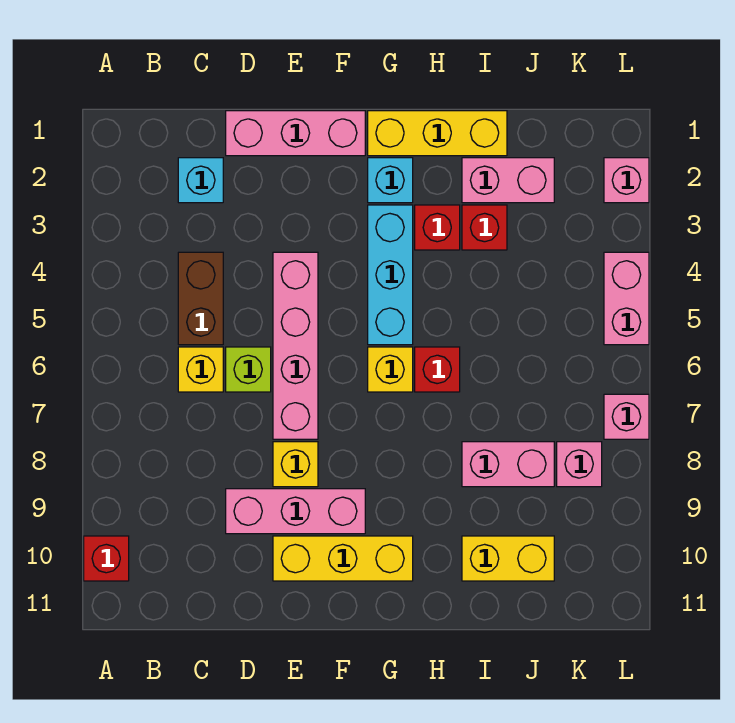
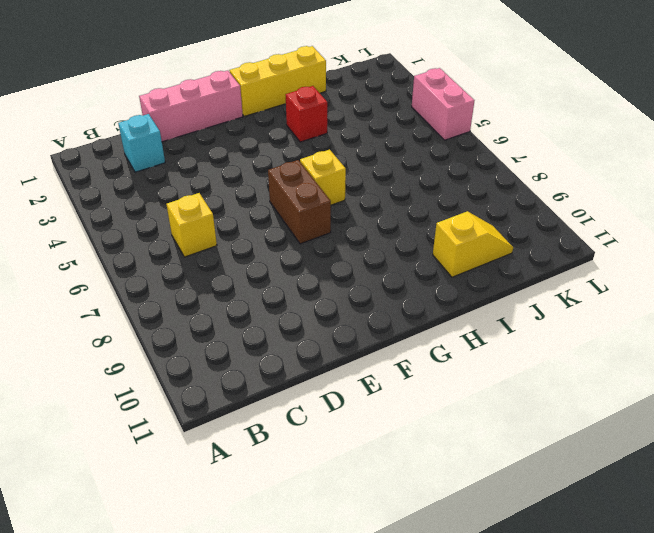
brown brick F6:F7 level 1 -> brown brick C4:C5 level 1
yellow slope I10:J10 level 1 top I -> yellow brick I10:J10 level 1
none -> red brick A10 level 1
none -> lime brick D6 level 1
none -> pink brick D9:F9 level 1

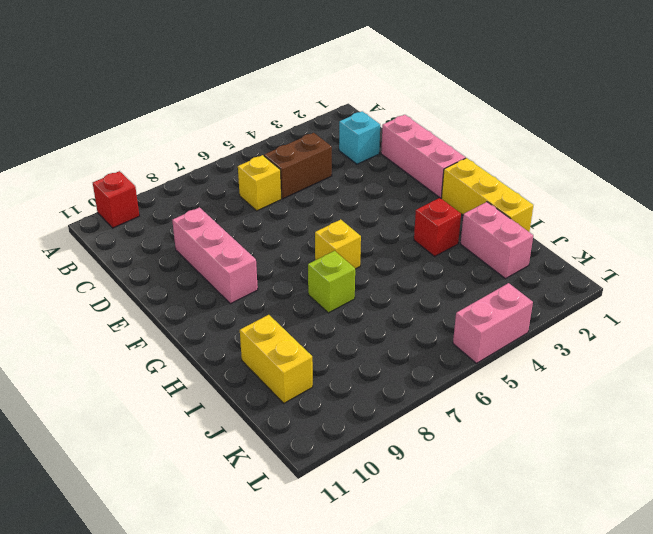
lime brick H7 level 1 -> lime brick D6 level 1
none -> pink brick E4:E7 level 1
none -> yellow brick E8 level 1
none -> yellow brick E10:G10 level 1

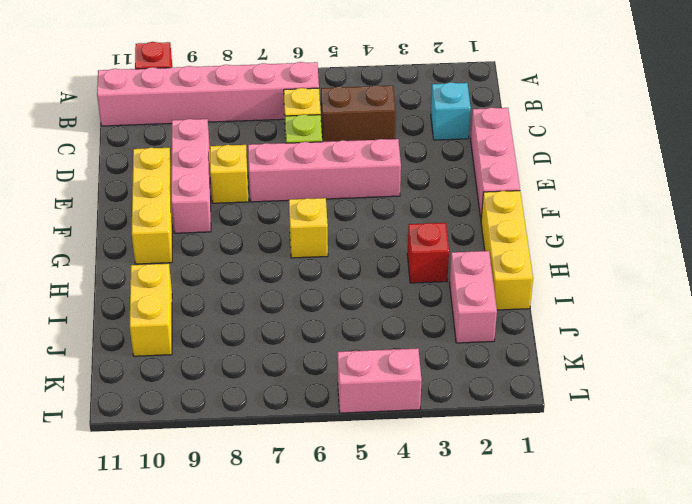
pink brick B6:B11 level 1 -> none
none -> cyan brick G2 level 1
none -> cyan brick G3:G5 level 1
none -> red brick H6 level 1

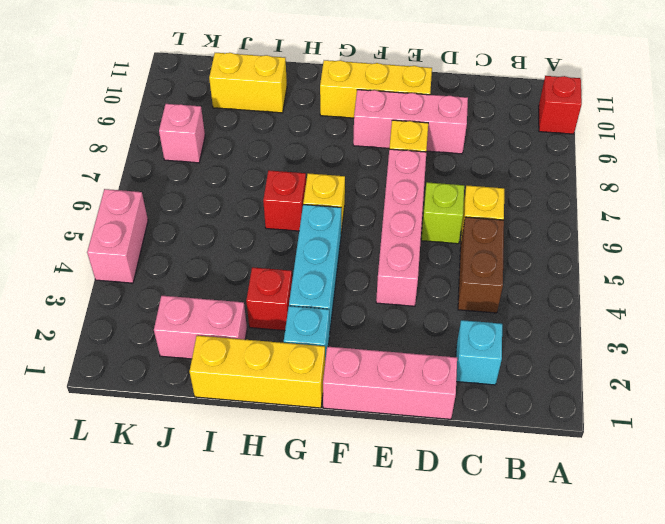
none -> red brick I3 level 1
none -> pink brick I8:J8 level 1
none -> pink brick L2 level 1

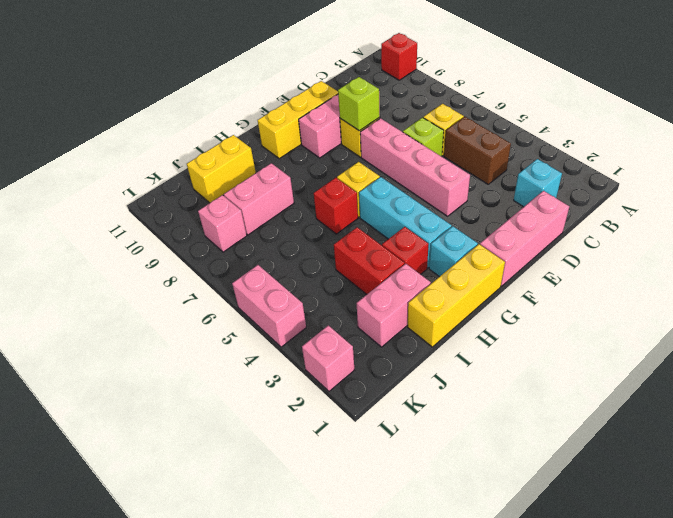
lime brick E8 level 2 -> none
red brick I3:I4 level 1 -> red brick I3 level 1
none -> pink brick L7 level 1

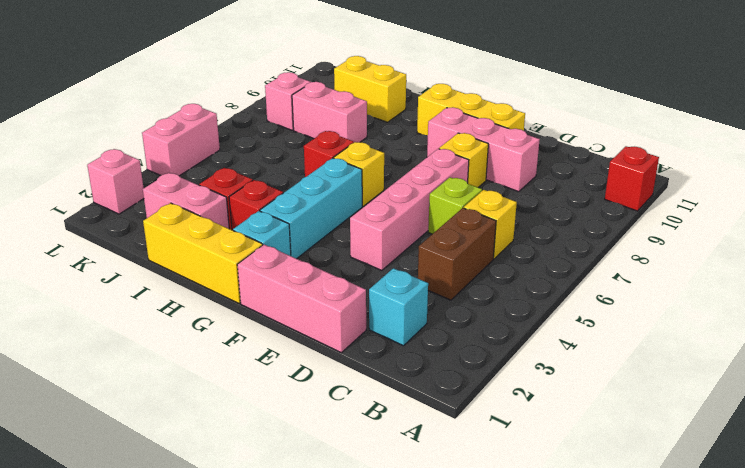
none -> pink brick L7 level 1

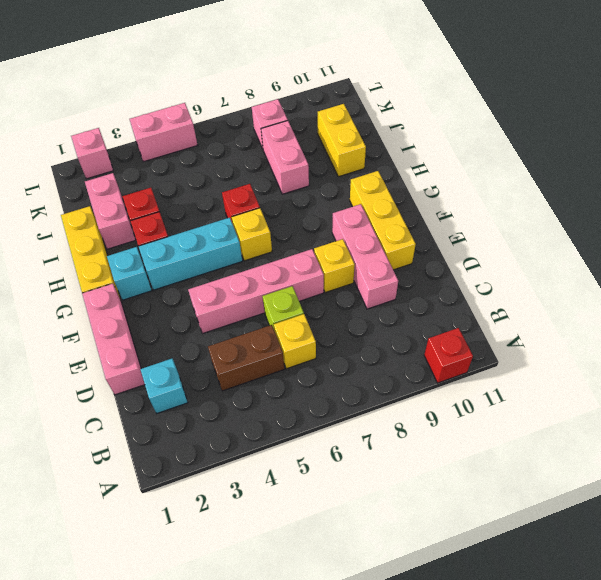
none -> pink brick L7 level 1

